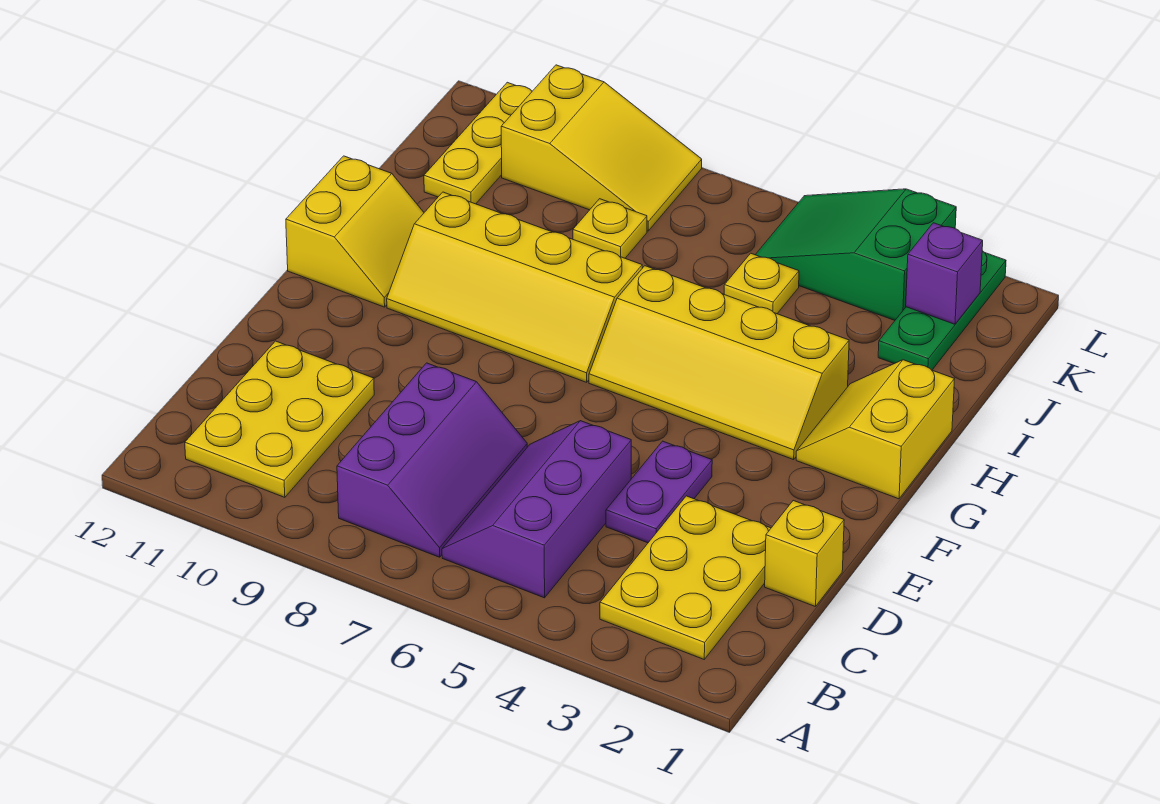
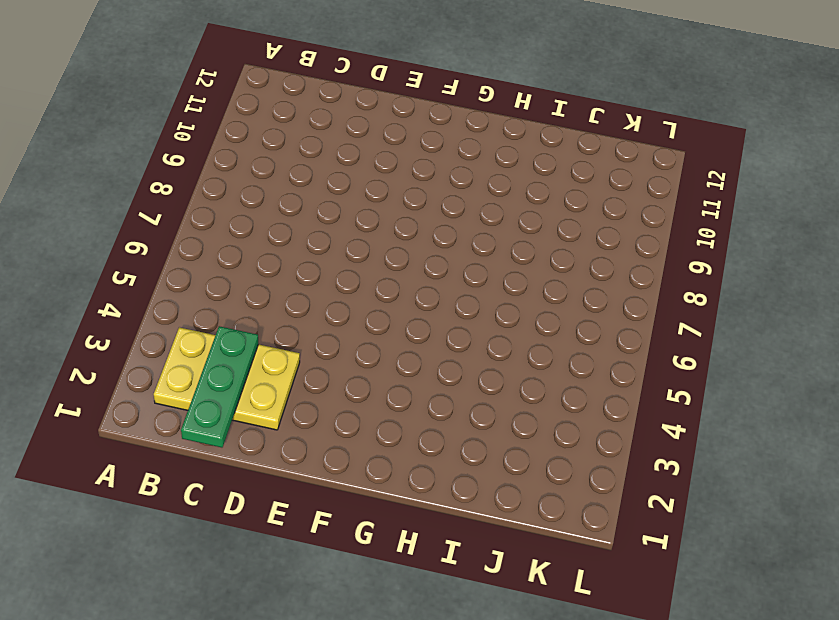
green plate C1:C3 level 2 -> green plate J2:L2 level 1
none -> purple slope B5:D6 level 1 top 5
none -> purple slope B7:D8 level 1 top 8
none -> yellow plate B10:D11 level 1

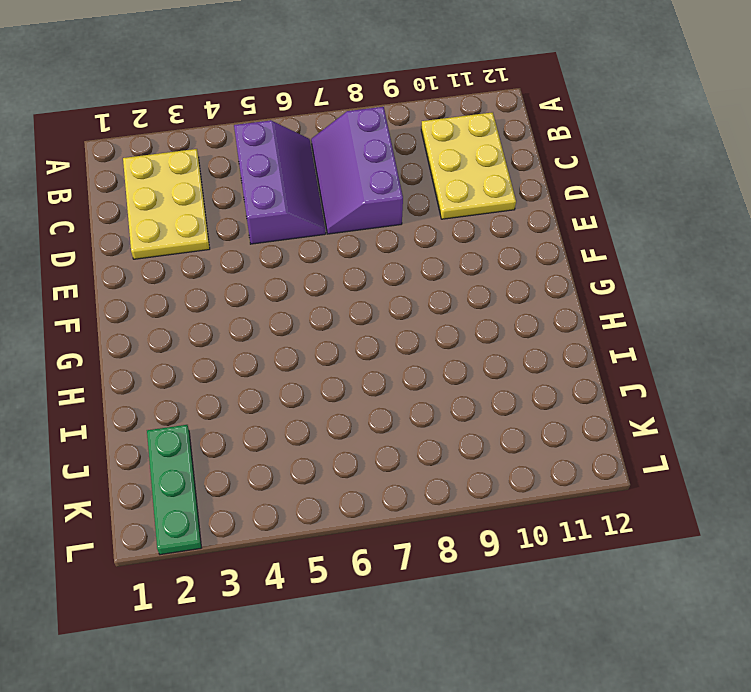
none -> yellow brick D1 level 1
none -> purple plate D4:E4 level 1
none -> yellow slope G1:H2 level 1 top 1

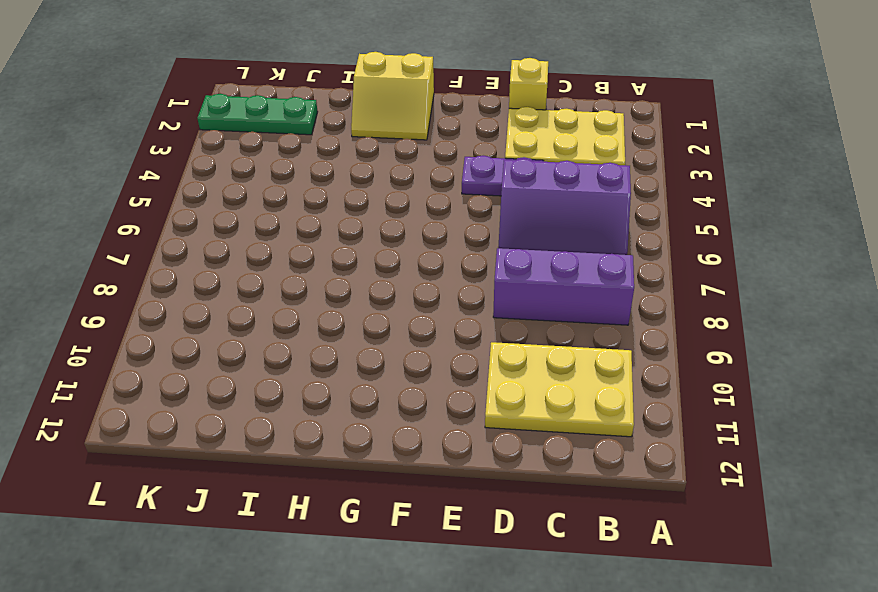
none -> yellow slope G3:H6 level 1 top H
none -> yellow slope G7:H10 level 1 top H
none -> yellow slope G11:H12 level 1 top 12

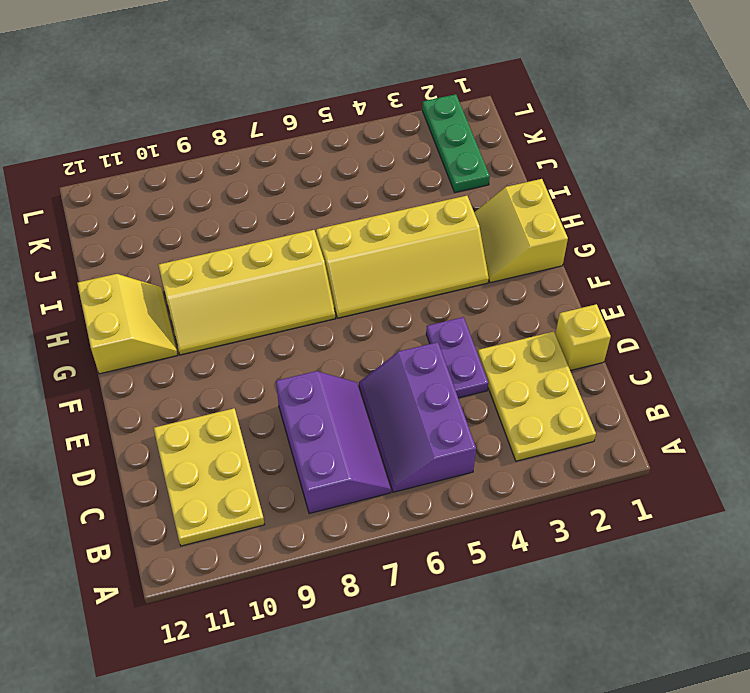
none -> yellow plate J5 level 1
none -> yellow plate J8 level 1
none -> yellow plate J11:L11 level 1

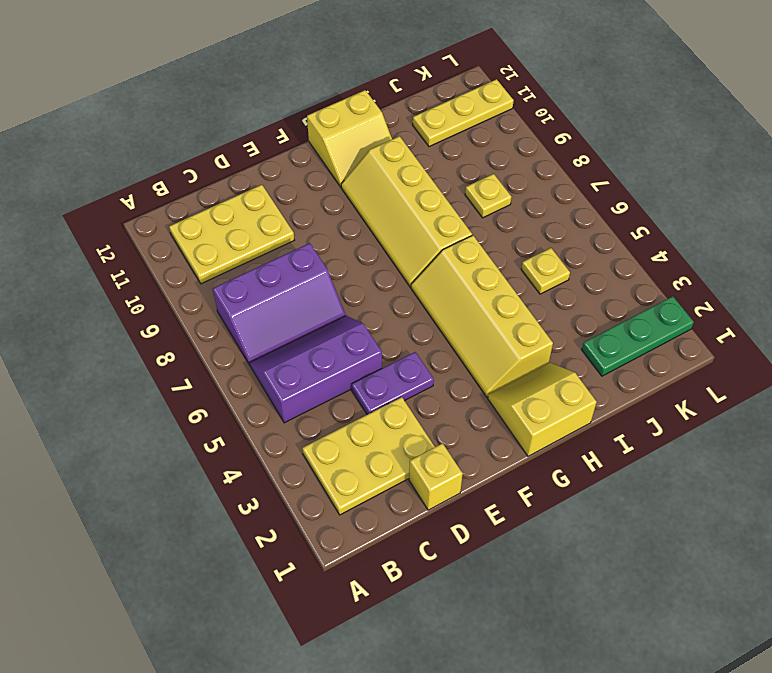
none -> green slope K3:L5 level 1 top 3
none -> yellow slope K8:L10 level 1 top 10
none -> purple brick K2 level 2

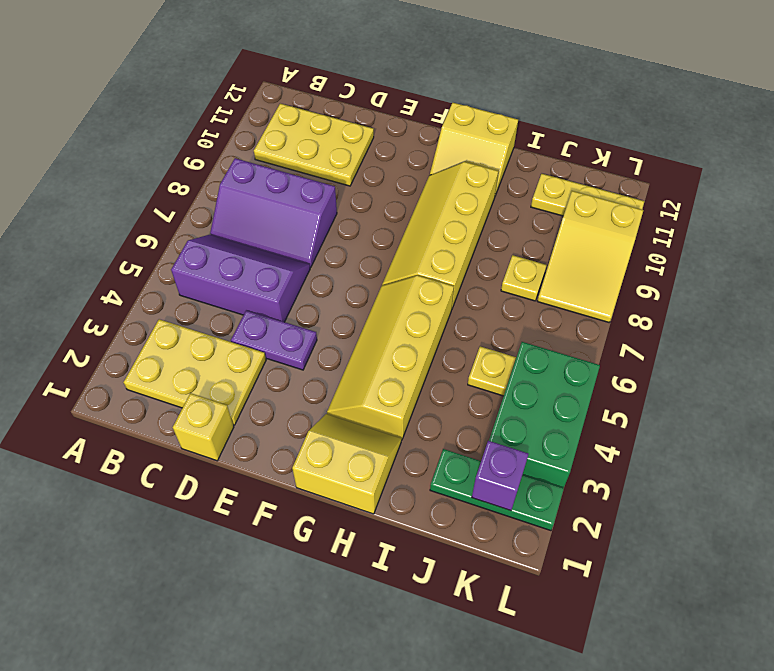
green brick K3:L5 level 1 -> green slope K3:L5 level 1 top 3

